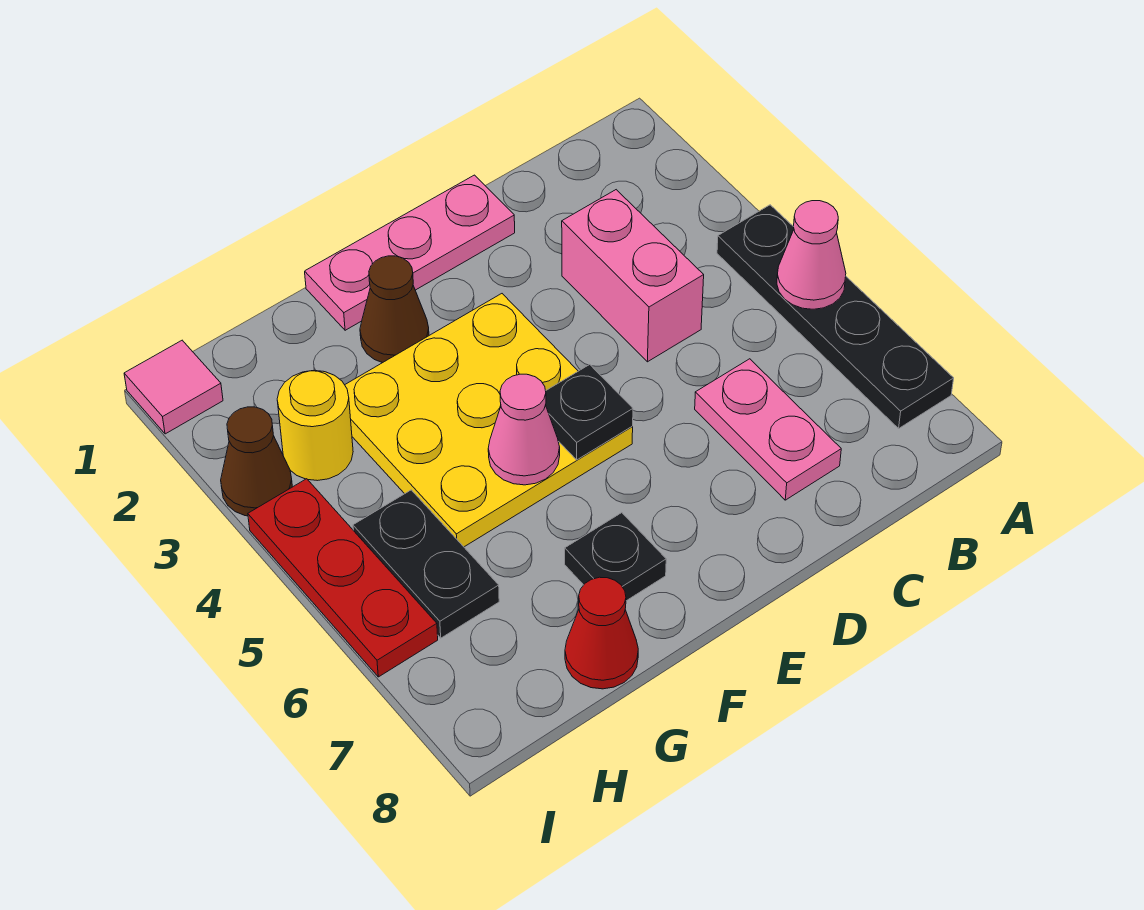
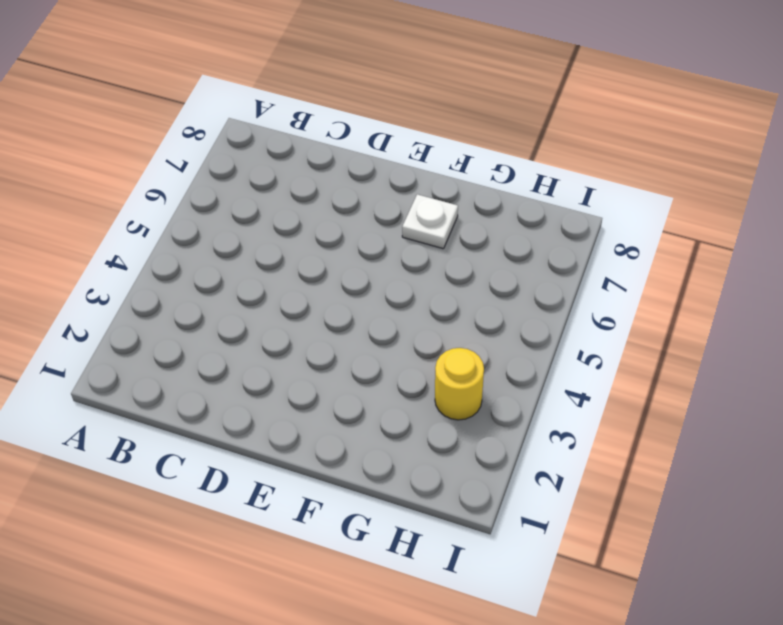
white plate F7 level 1 -> black plate F7 level 1
none -> black plate A4:A7 level 1
none -> pink brick C3:C4 level 1
none -> pink plate C6:C7 level 1

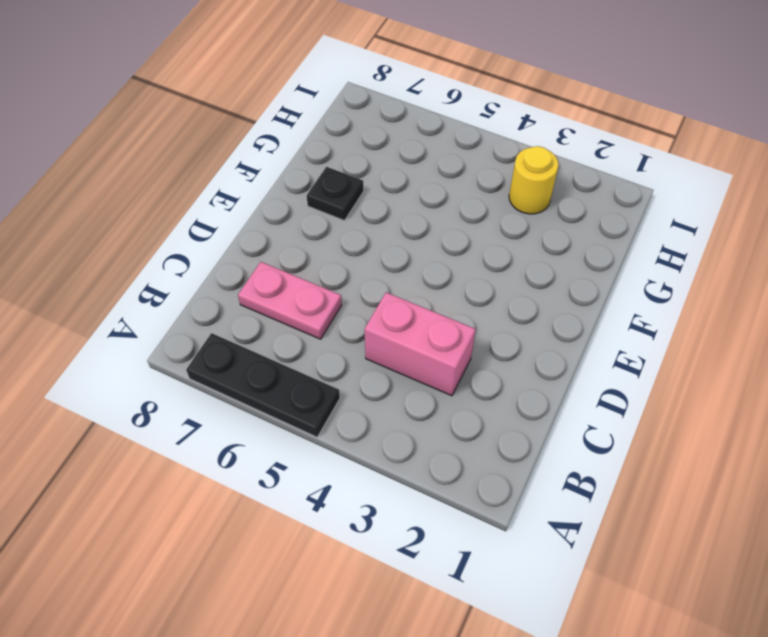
black plate A5:A7 level 1 -> black plate A4:A7 level 1
none -> pink plate D1:F1 level 1
none -> yellow plate E3:G5 level 1
none -> brown cone F2 level 1

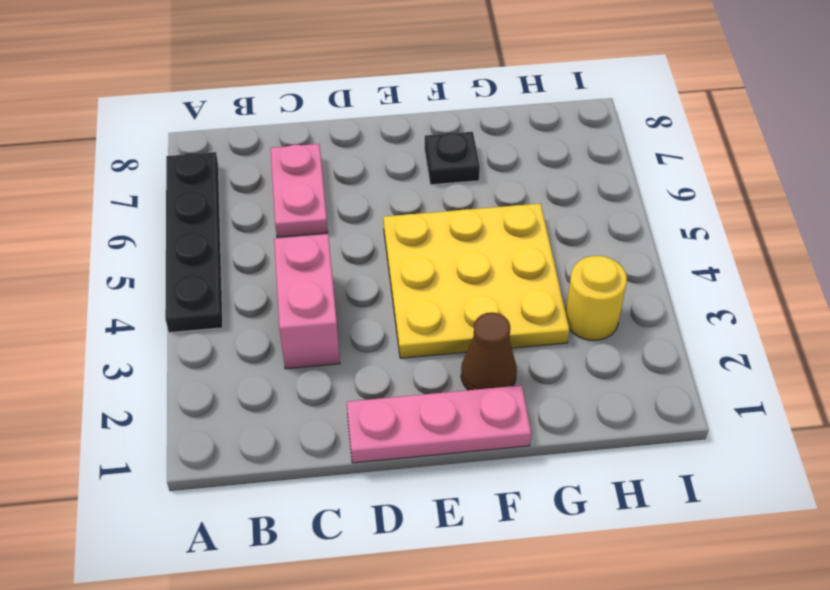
none -> red cone G8 level 1
none -> black plate H5:H6 level 1
none -> pink tile I1 level 1

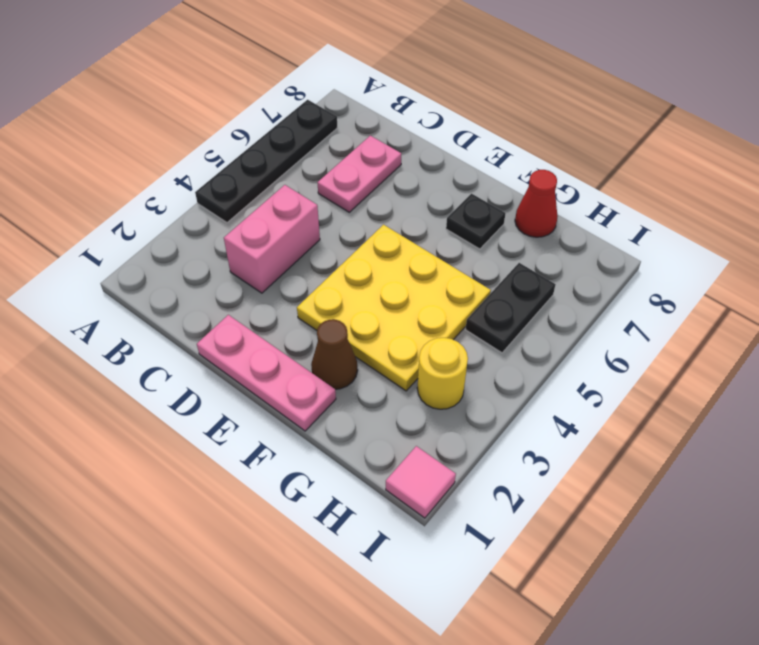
none -> brown cone I3 level 1
none -> red plate I4:I6 level 1
none -> pink cone A5 level 2

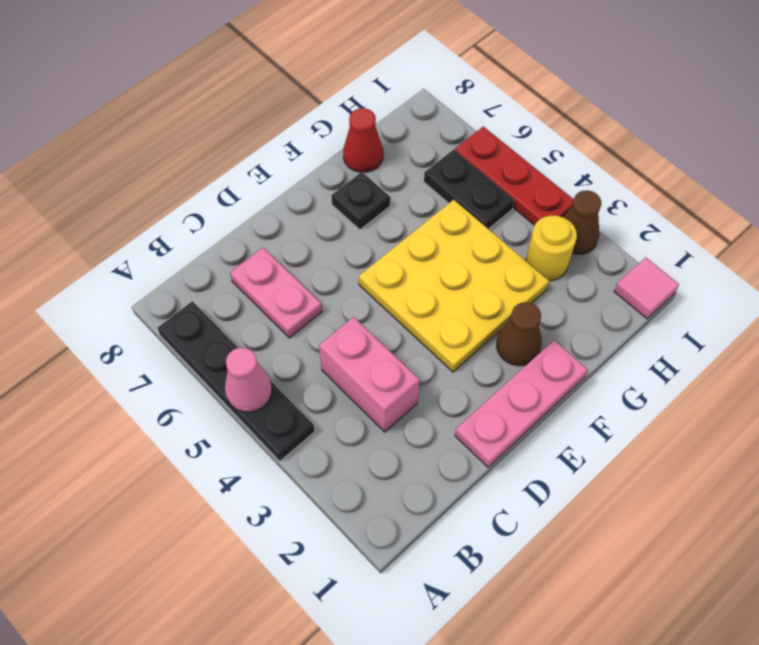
none -> black plate E5 level 2
none -> pink cone F5 level 2

